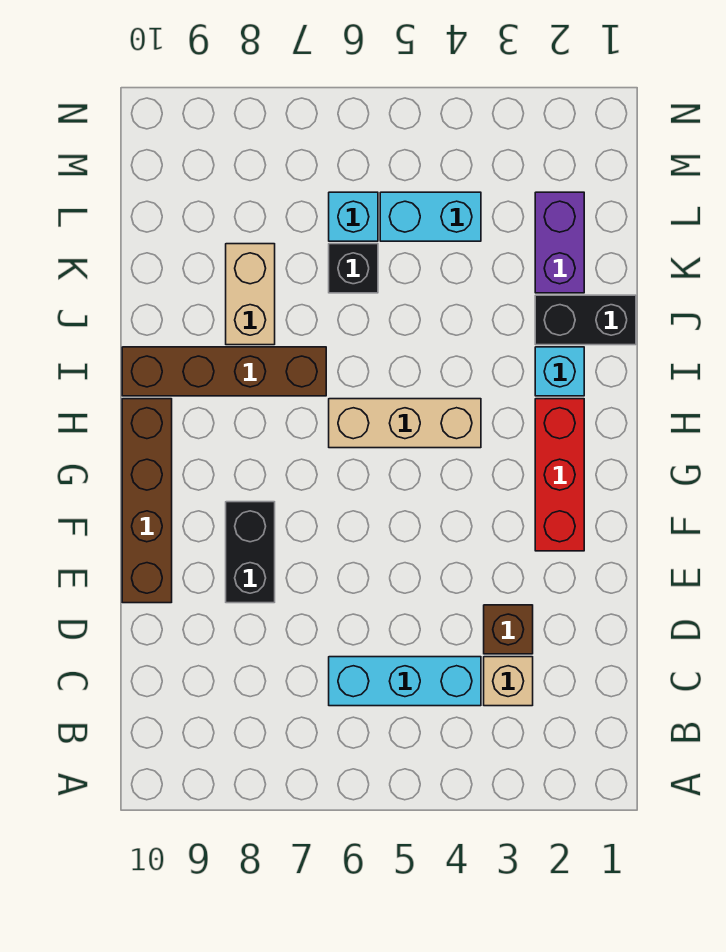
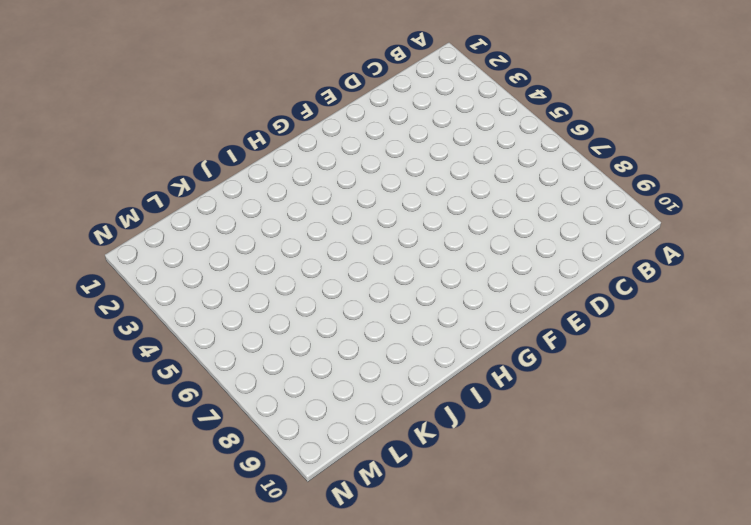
none -> tan brick C3 level 1
none -> cyan brick C4:C6 level 1
none -> brown brick D3 level 1

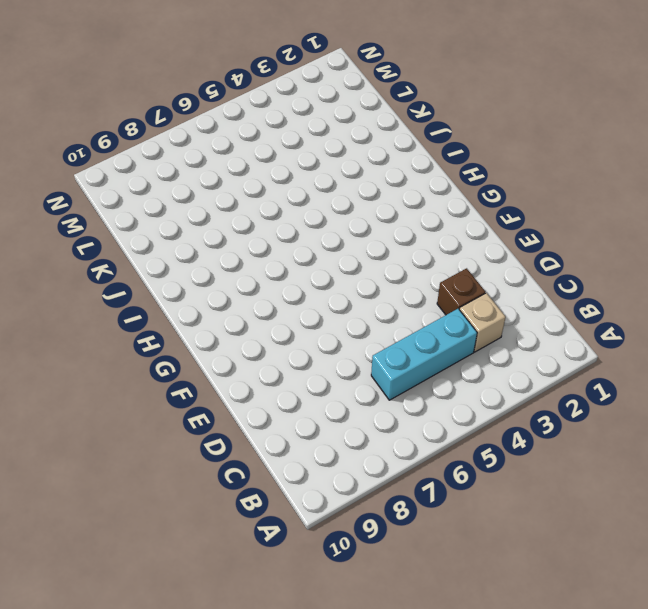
none -> black brick E8:F8 level 1
none -> brown brick E10:H10 level 1
none -> red brick F2:H2 level 1

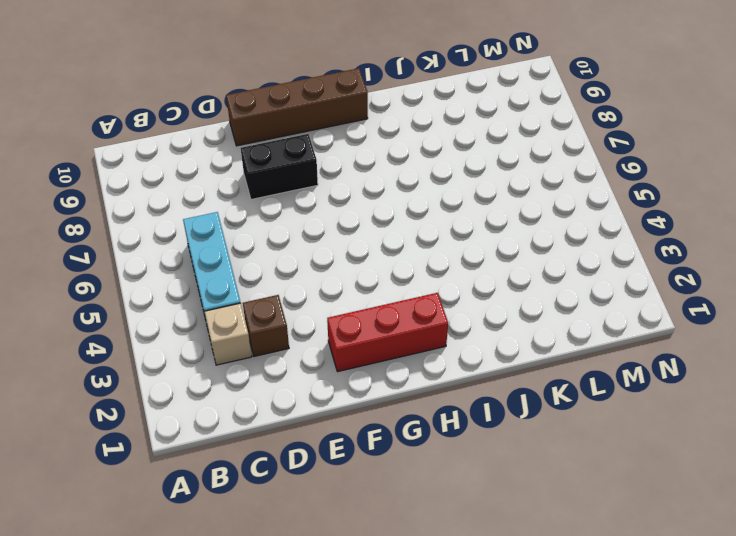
none -> tan brick H4:H6 level 1
none -> cyan brick I2 level 1
none -> brown brick I7:I10 level 1

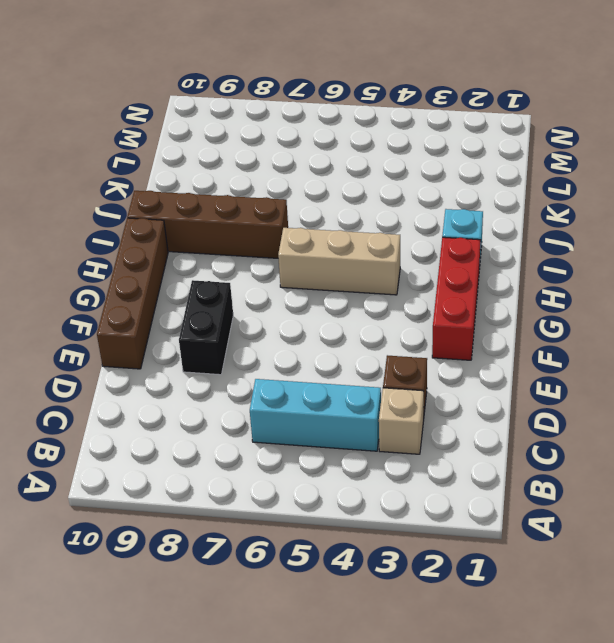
none -> black brick J1:J2 level 1
none -> tan brick J8:K8 level 1
none -> purple brick K2:L2 level 1

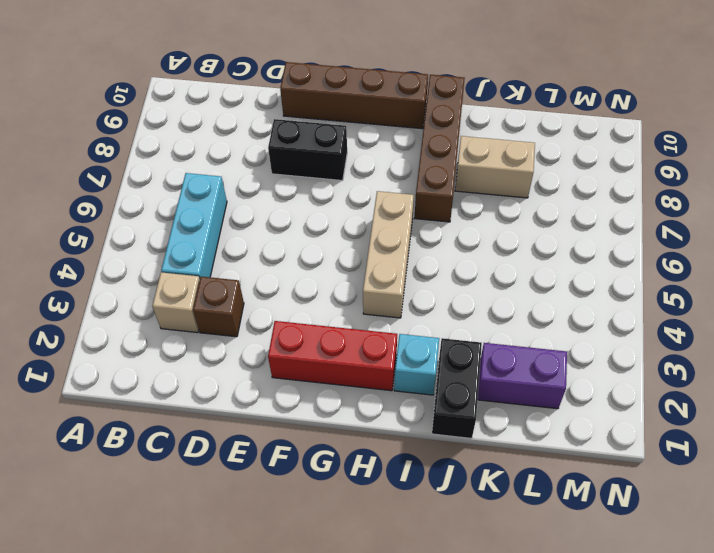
none -> black brick K6 level 1
none -> cyan brick L4:L5 level 1
none -> cyan brick L6 level 1

